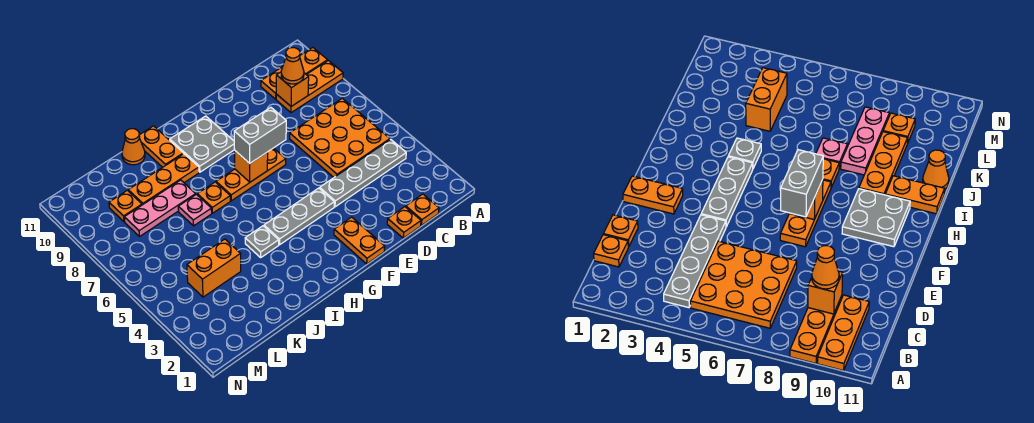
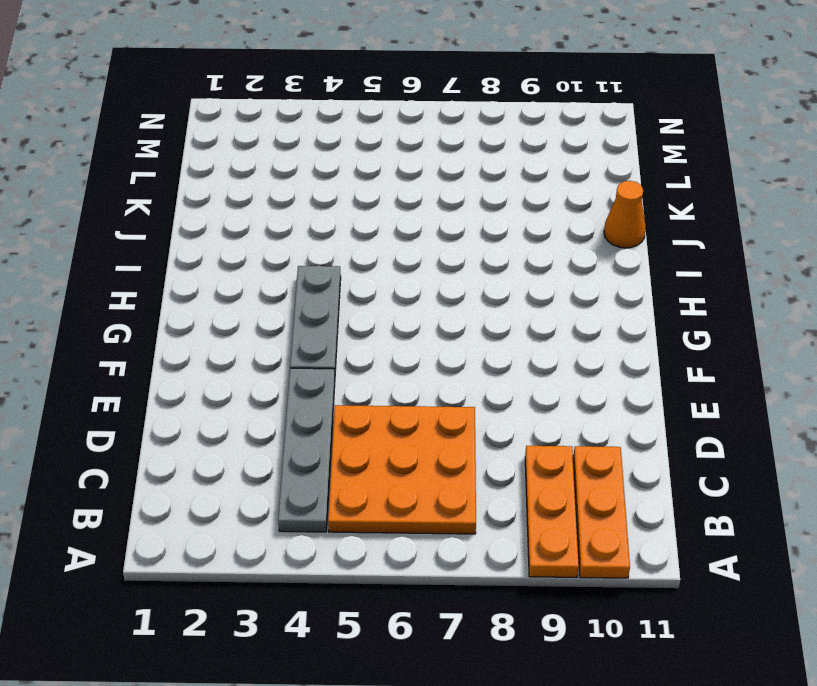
none -> orange plate C1 level 1
none -> orange plate D1 level 1
none -> orange plate F1:F2 level 1

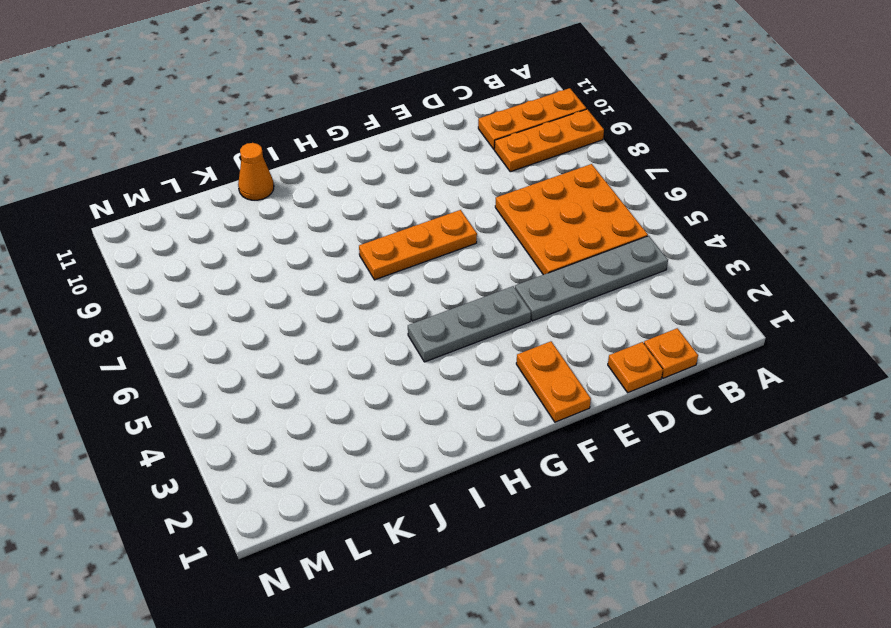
none -> grey plate G9:H10 level 1
none -> grey plate I4 level 1
none -> orange plate I7 level 1

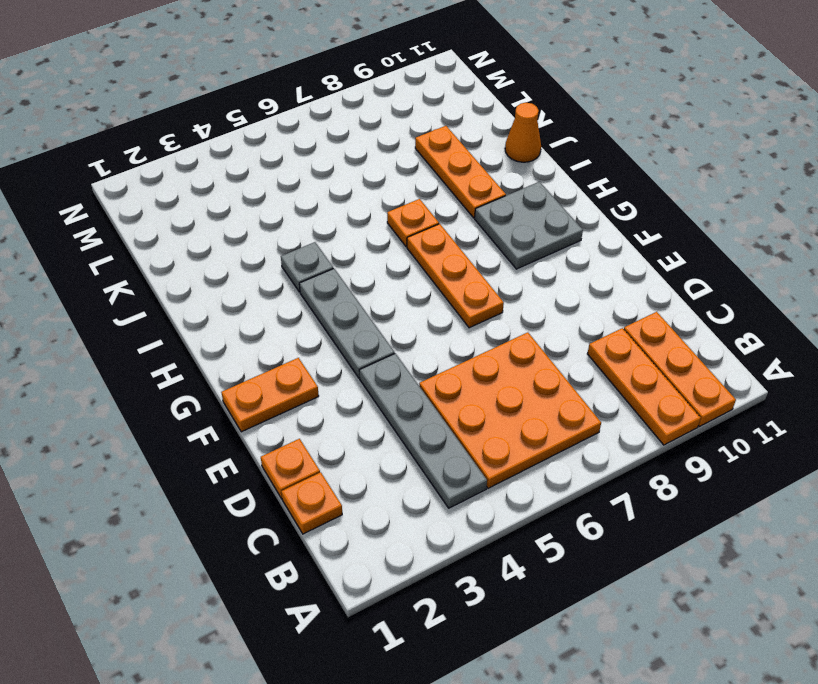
none -> orange plate I10:I11 level 1
none -> pink plate J7 level 1
none -> pink plate J8:L8 level 1

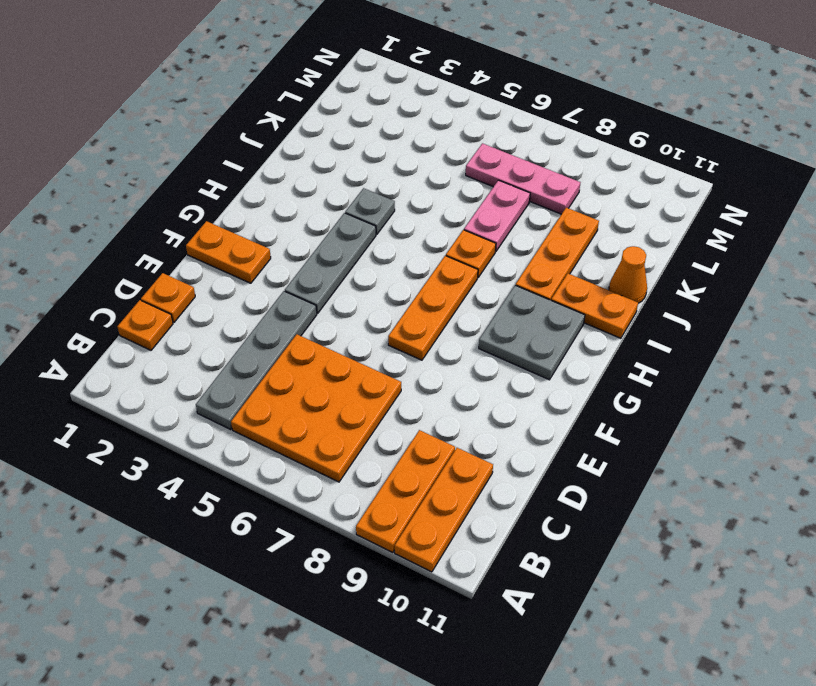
pink plate J7:K7 level 1 -> pink plate J7 level 1
pink plate L6:L8 level 1 -> pink plate J8:L8 level 1
none -> orange brick K4:L4 level 1
none -> orange plate L9 level 1
none -> orange brick C9 level 2

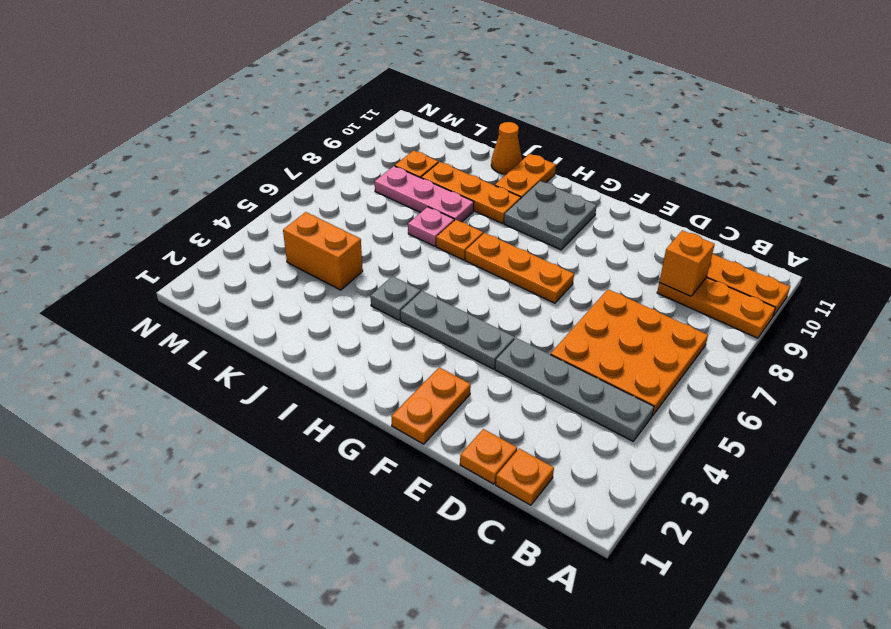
none -> orange brick G7 level 2
none -> orange cone C9 level 3
none -> grey brick F7:G7 level 3

